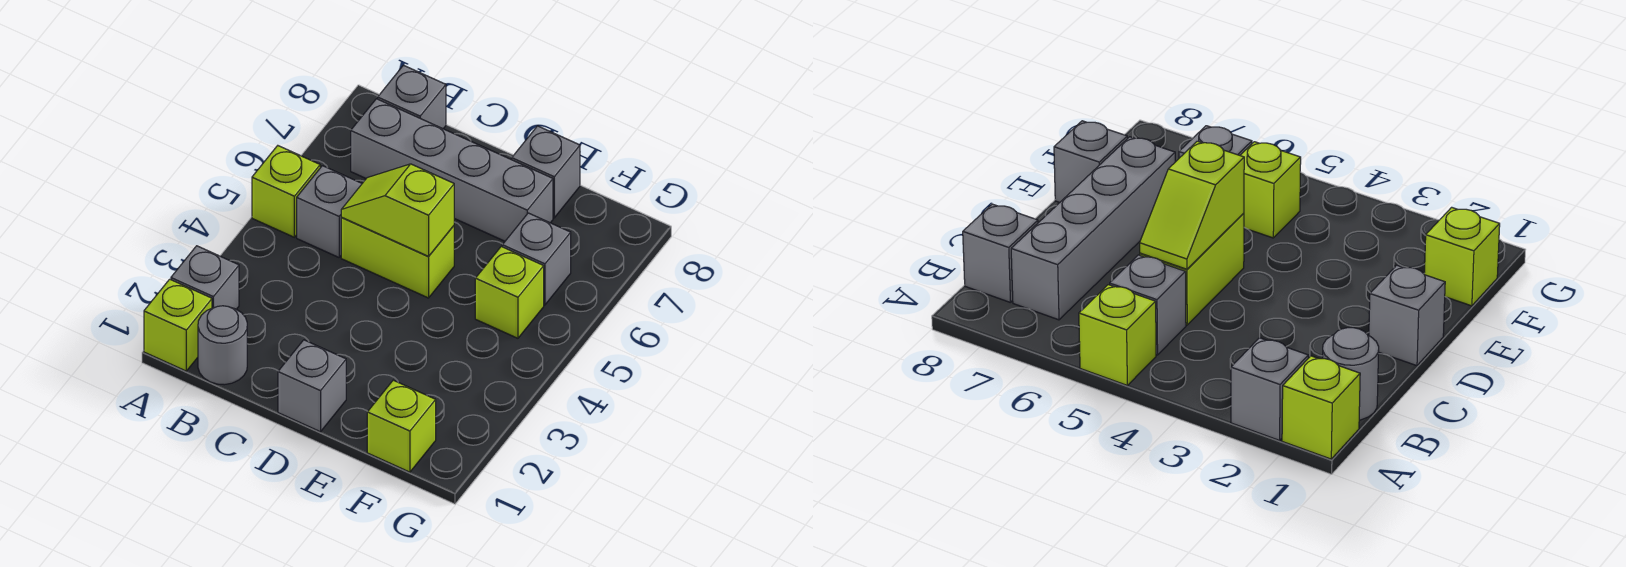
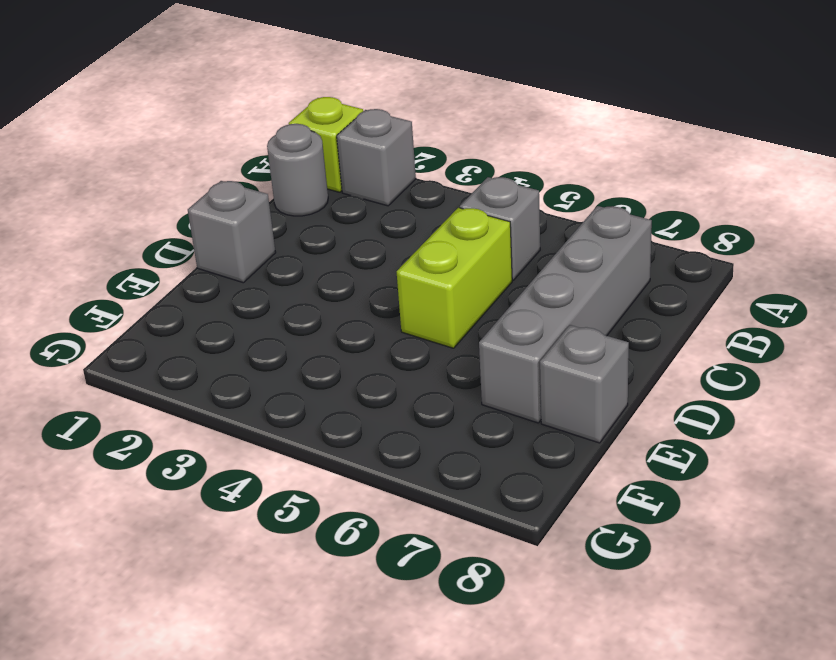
none -> lime brick A5 level 1
none -> grey brick B8 level 1
none -> lime brick F1 level 1

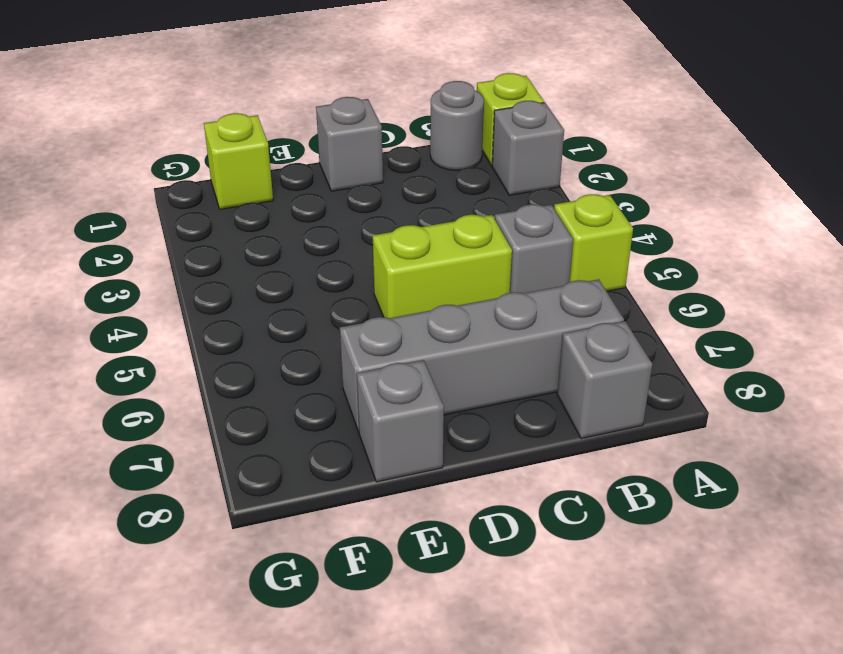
none -> lime brick F5 level 1
none -> grey brick F6 level 1
none -> lime slope C5:D5 level 2 top D

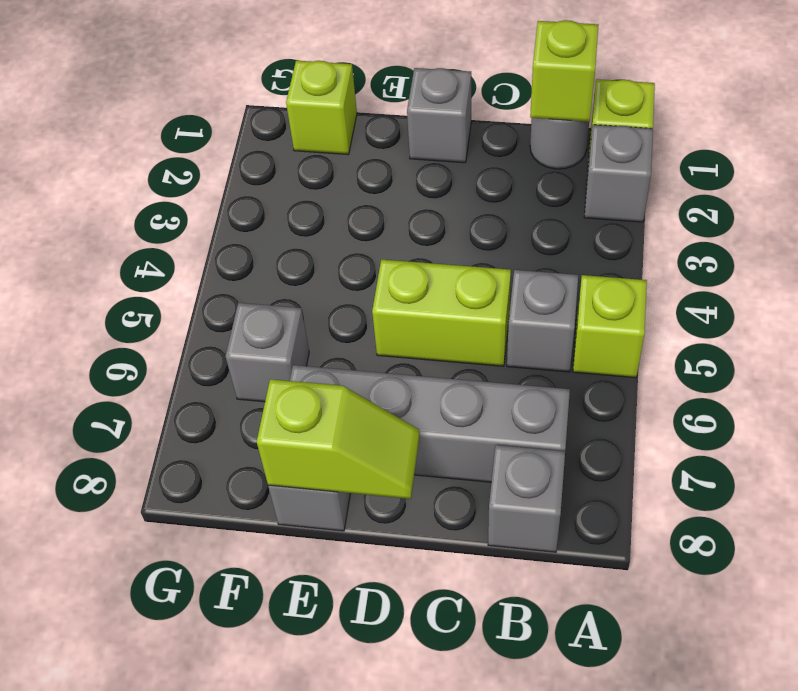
lime brick B1 level 2 -> lime brick F5 level 1
lime slope D8:E8 level 2 top E -> lime slope C5:D5 level 2 top D

